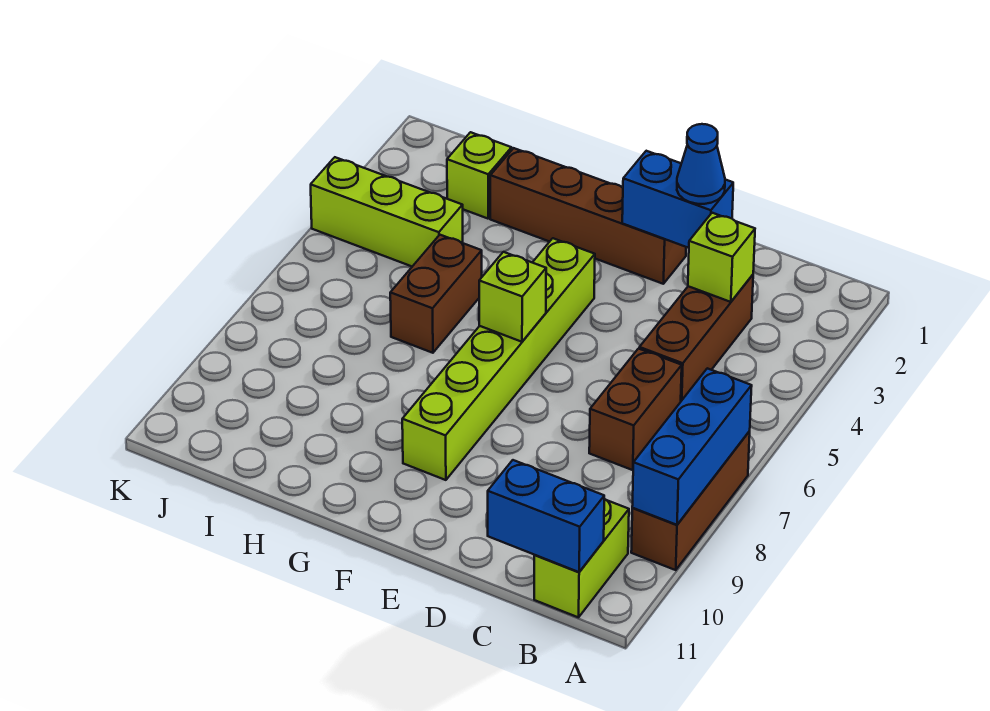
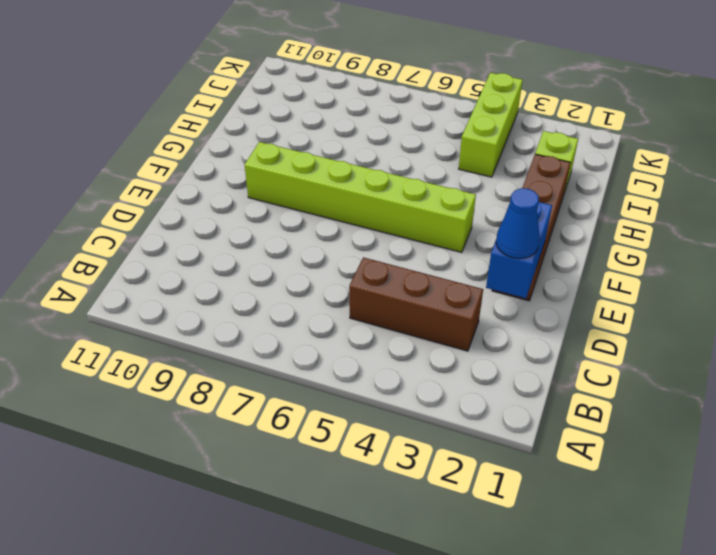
none -> brown brick A7:A9 level 1
none -> lime brick B10:B11 level 1
none -> brown brick C6:C7 level 1

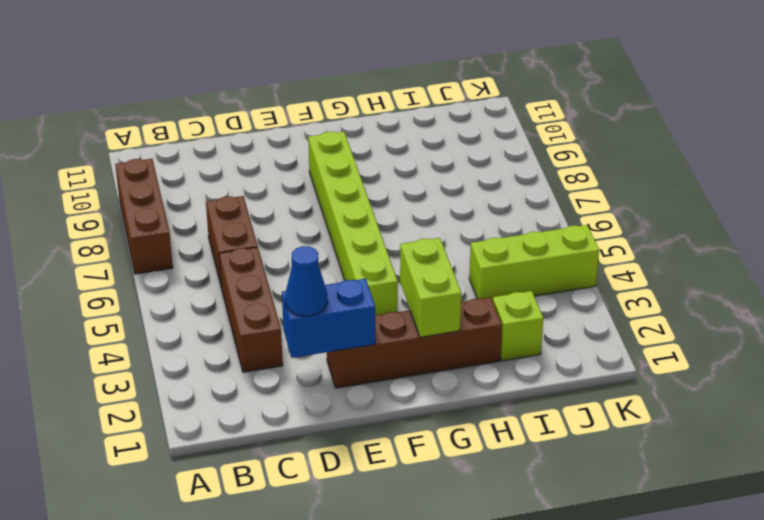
lime brick G2:G3 level 2 -> lime brick B10:B11 level 1
none -> brown brick H5:H6 level 1
none -> blue brick A7:A9 level 2
none -> blue brick B11:C11 level 2

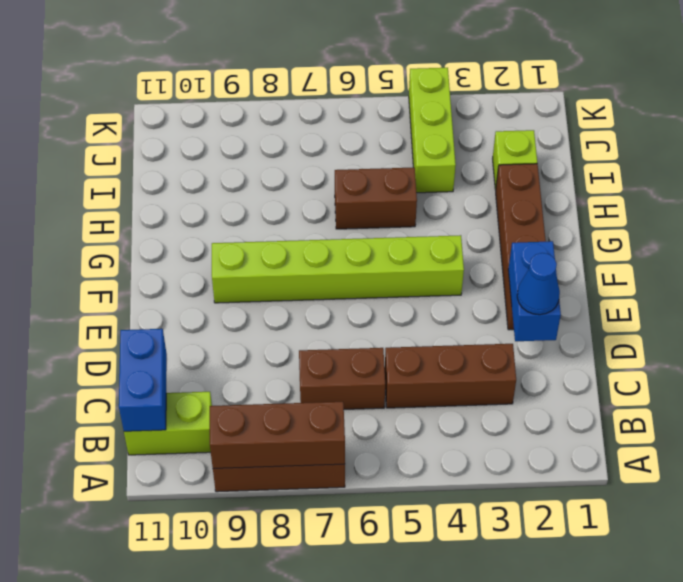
brown brick A7:A9 level 2 -> blue brick A7:A9 level 2
none -> lime brick C3 level 2
none -> lime brick F6 level 2

